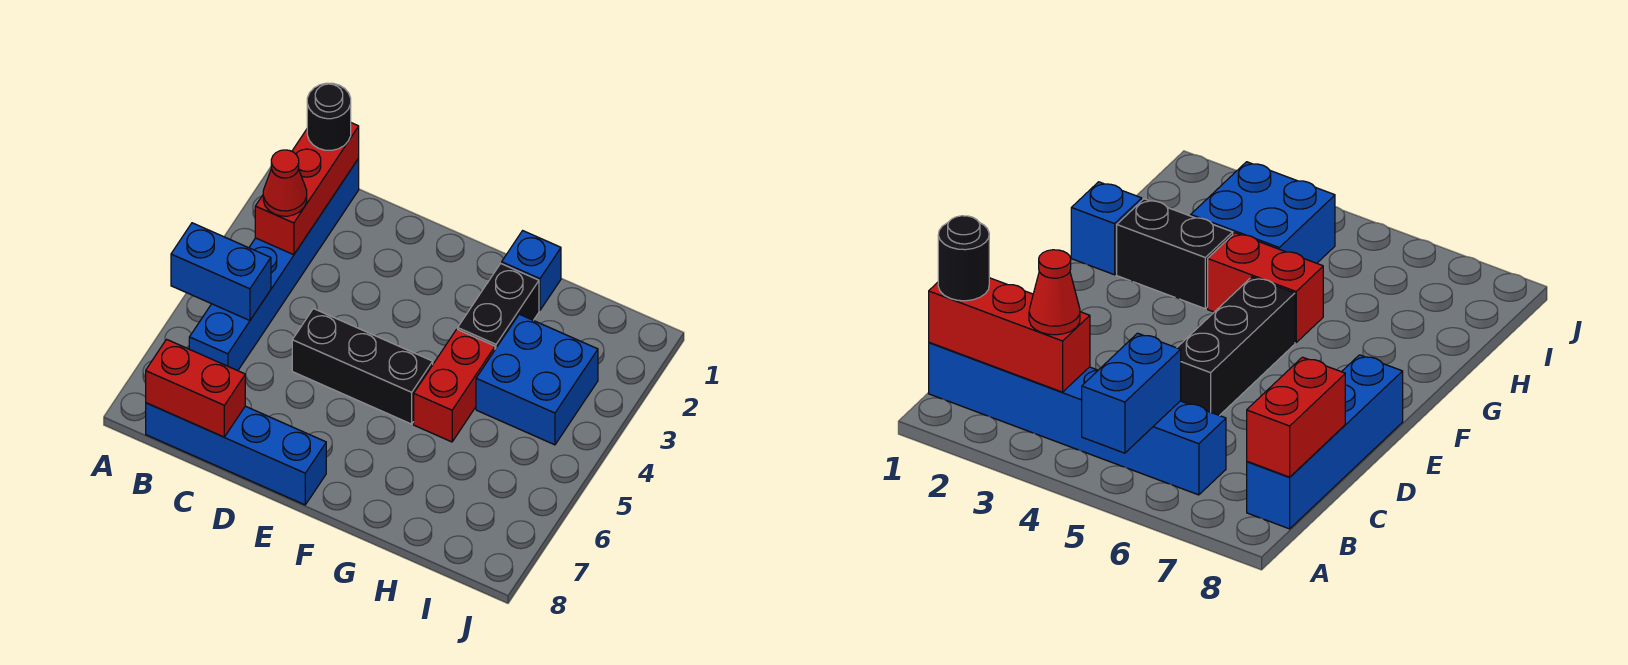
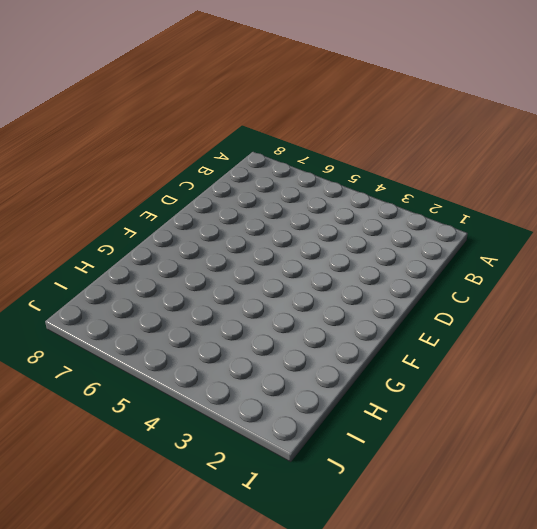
none -> blue brick B1:B6 level 1
none -> blue brick B8:E8 level 1
none -> black brick D5:F5 level 1

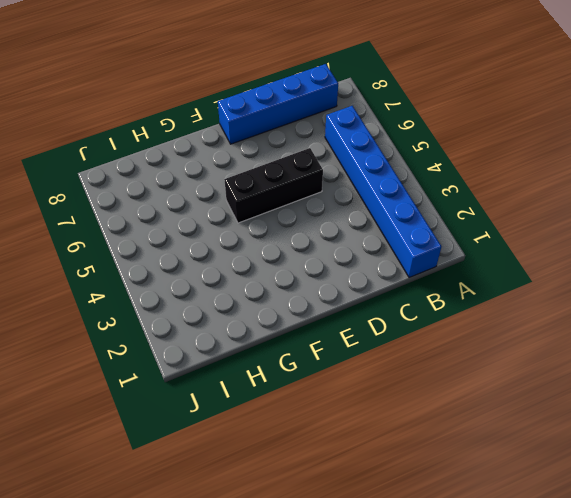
none -> blue brick G1 level 1
none -> black brick G2:G3 level 1
none -> red brick G4:G5 level 1

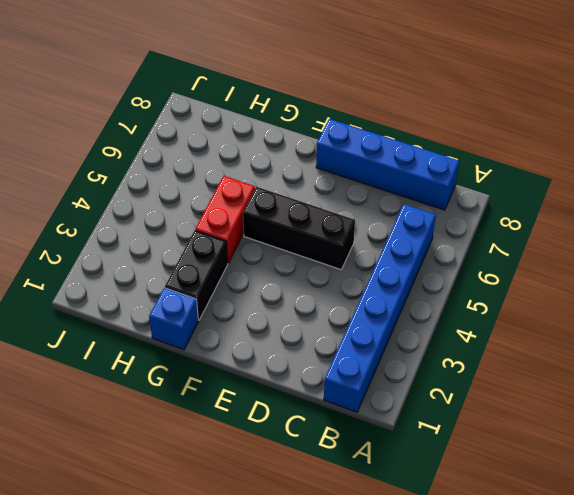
none -> blue brick H3:I4 level 1
none -> blue brick A5:B5 level 2
none -> red brick B1:B3 level 2

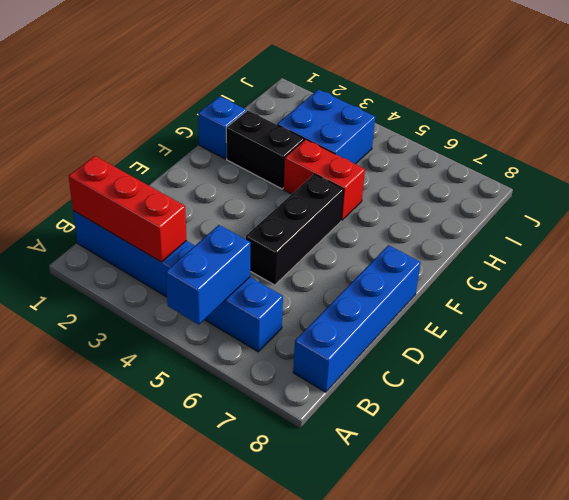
none -> red brick B8:C8 level 2
none -> black round brick B1 level 3
none -> red cone B3 level 3

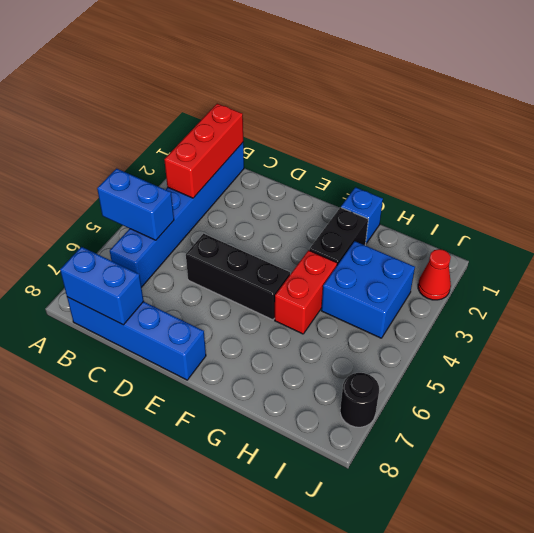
blue brick B8:C8 level 2 -> red brick B8:C8 level 2
red cone J2 level 1 -> red cone B3 level 3
black round brick J7 level 1 -> black round brick B1 level 3

